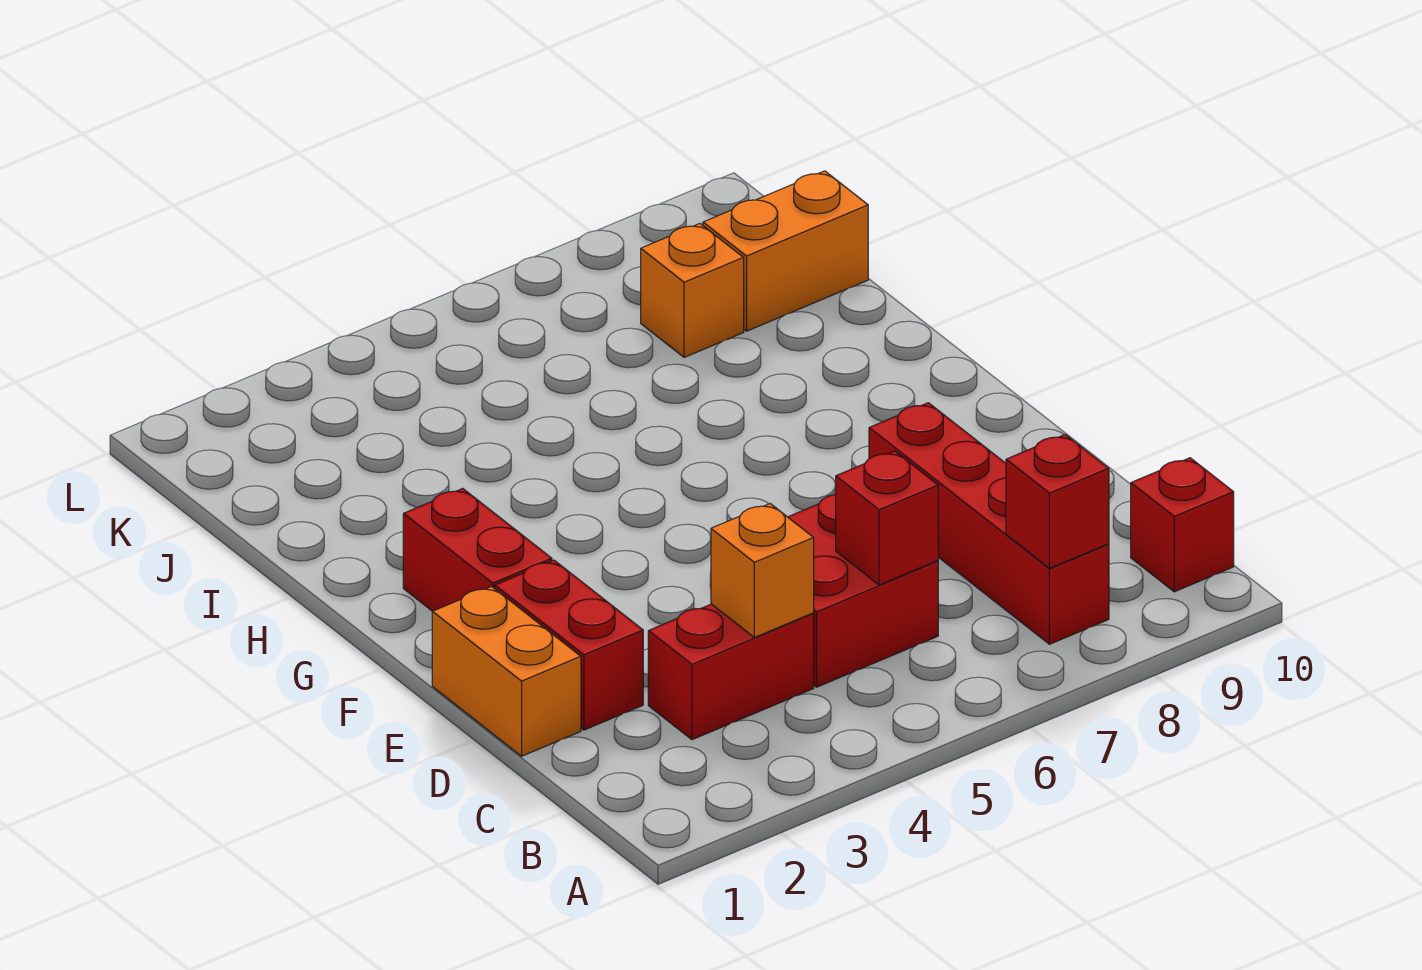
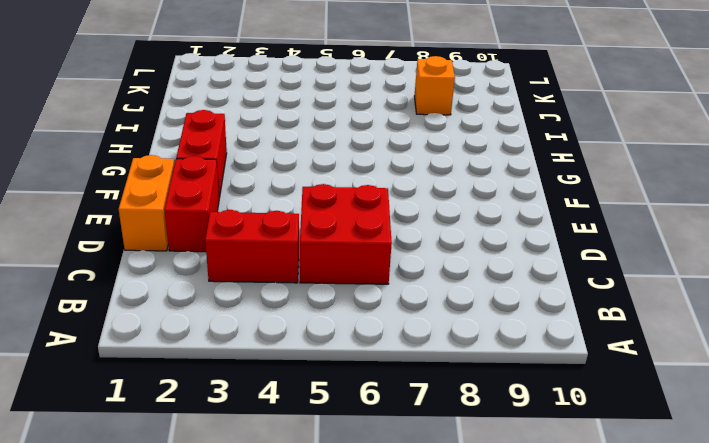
none -> red brick B8:E8 level 1
none -> red brick B10 level 1
none -> orange brick J9:J10 level 1

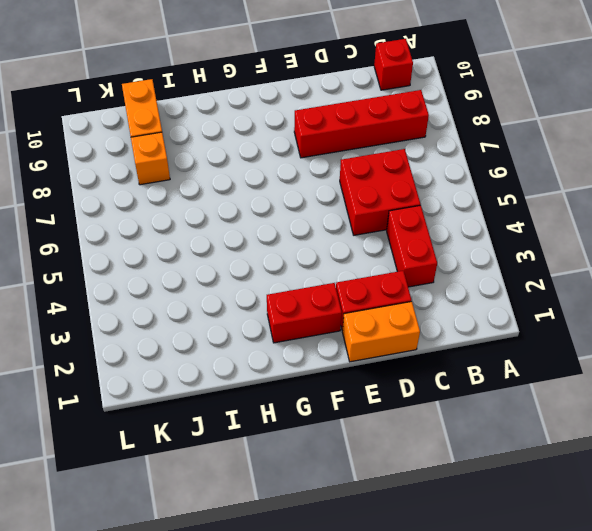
none -> red brick B8 level 2
none -> orange brick C4 level 2
none -> red brick C6 level 2

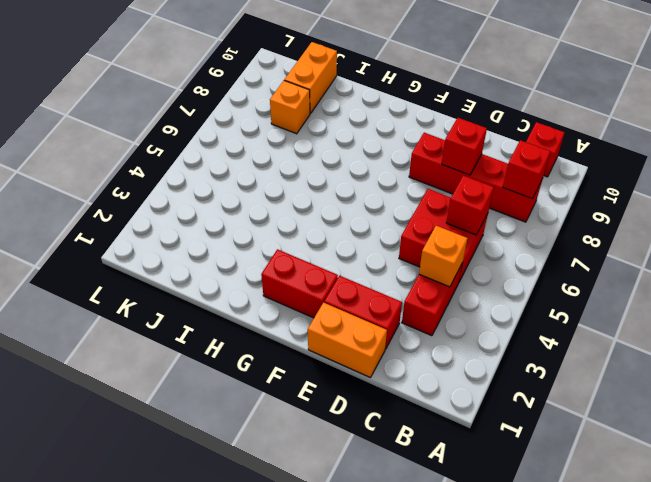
red brick D8 level 2 -> none

